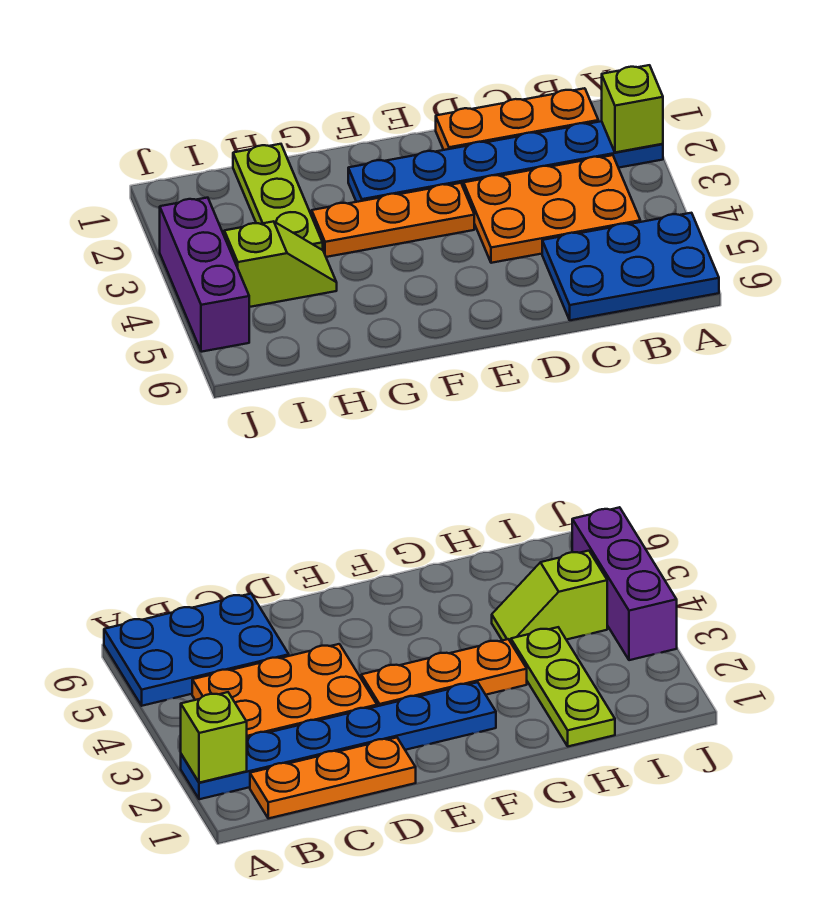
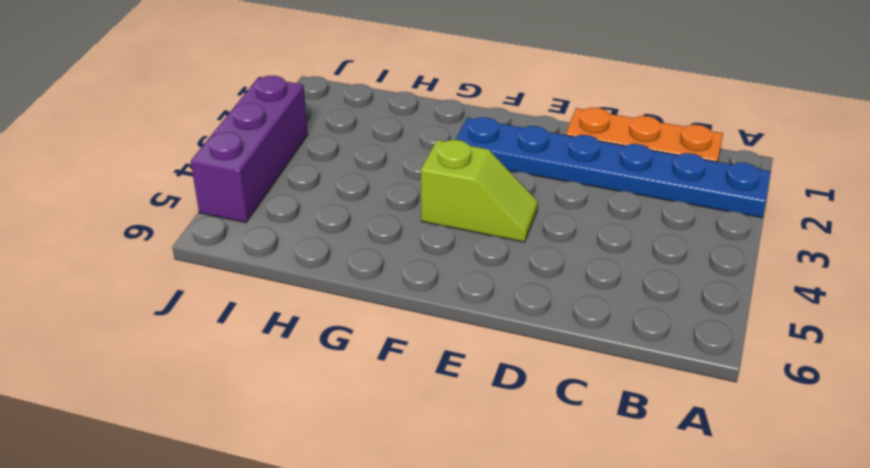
lime slope E4:F4 level 1 top F -> lime slope H4:I4 level 1 top I
none -> blue plate A5:C6 level 1
none -> orange plate B3:D4 level 1

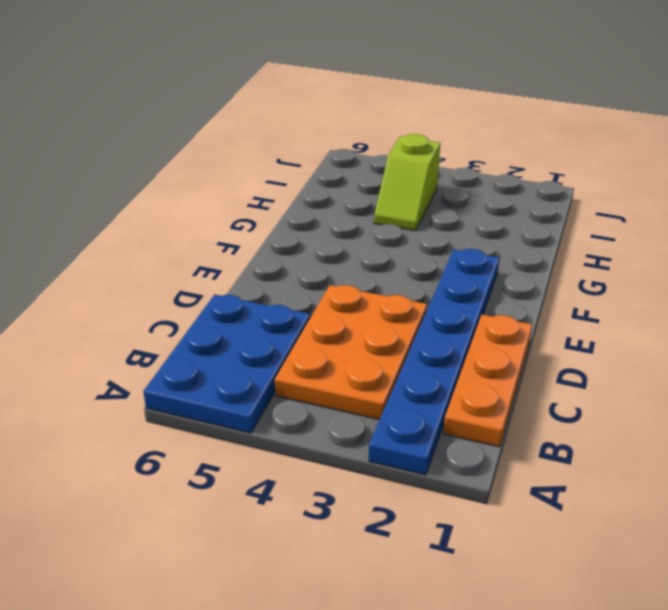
none -> orange plate E3:G3 level 1
none -> lime plate H1:H3 level 1

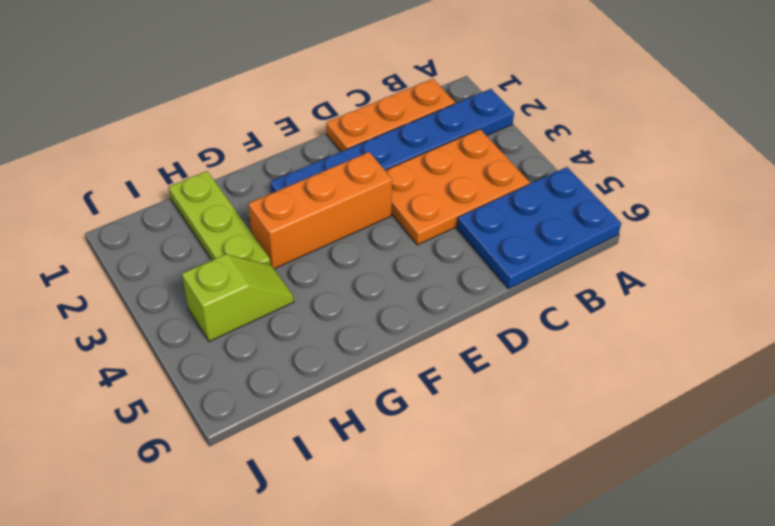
orange brick E3:G3 level 1 -> orange plate E3:G3 level 1
none -> purple brick J3:J5 level 1
none -> lime brick A2 level 2

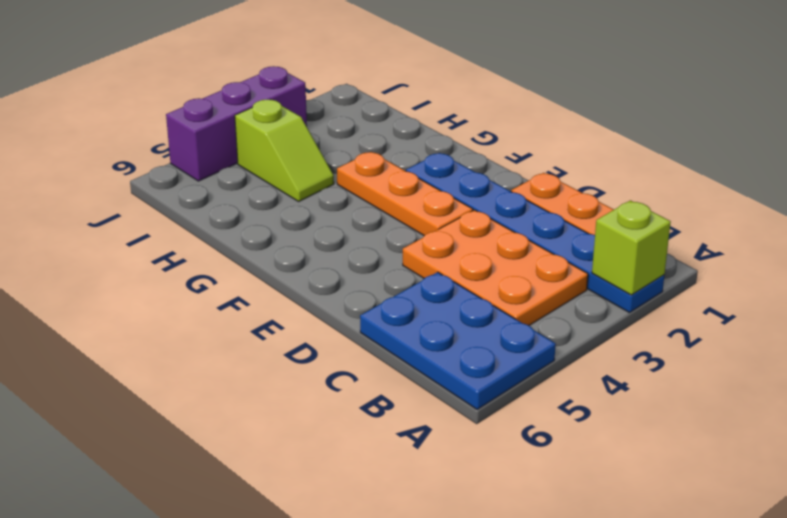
none -> lime plate H1:H3 level 1

